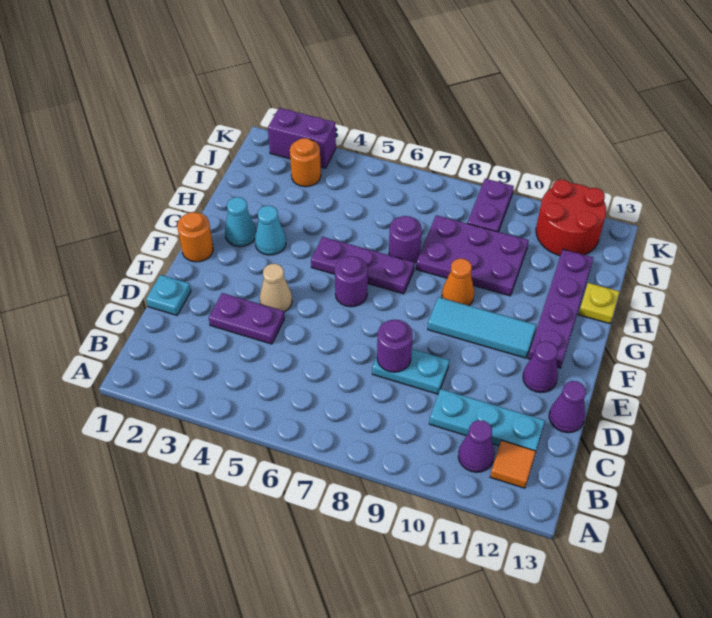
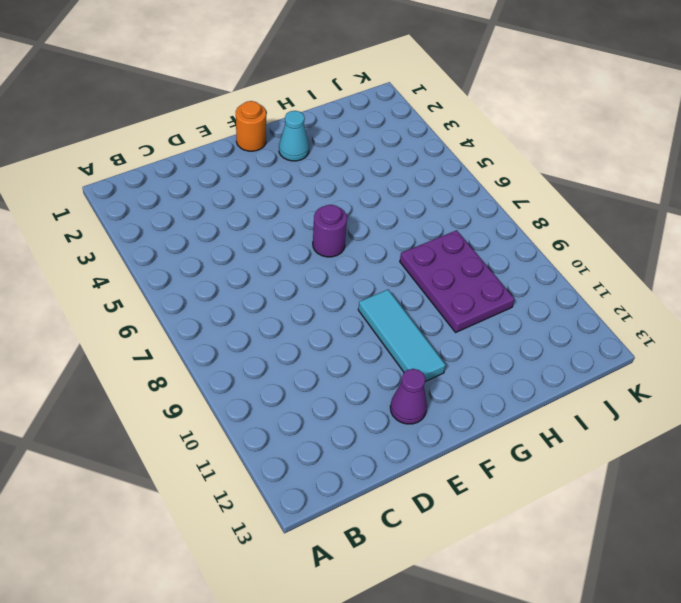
none -> purple cone B11 level 1
none -> orange tile B12 level 1
none -> cyan plate C10:C12 level 1

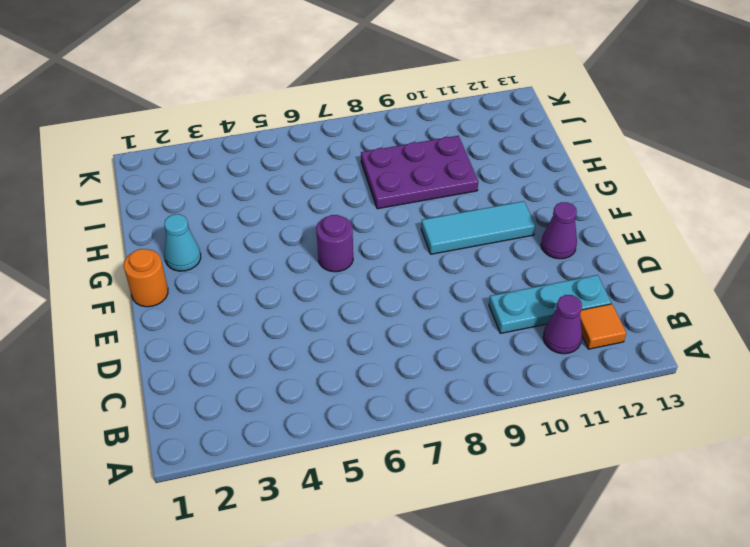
none -> cyan plate D1 level 1
none -> purple plate D3:D4 level 1
none -> cyan plate D8:D9 level 1

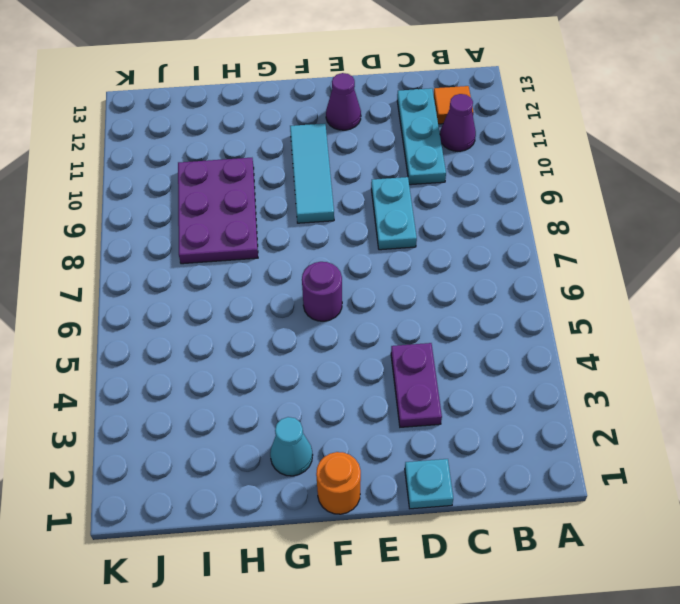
none -> purple cone D13 level 1
none -> tan cone E4 level 1
none -> purple plate F12:I12 level 1

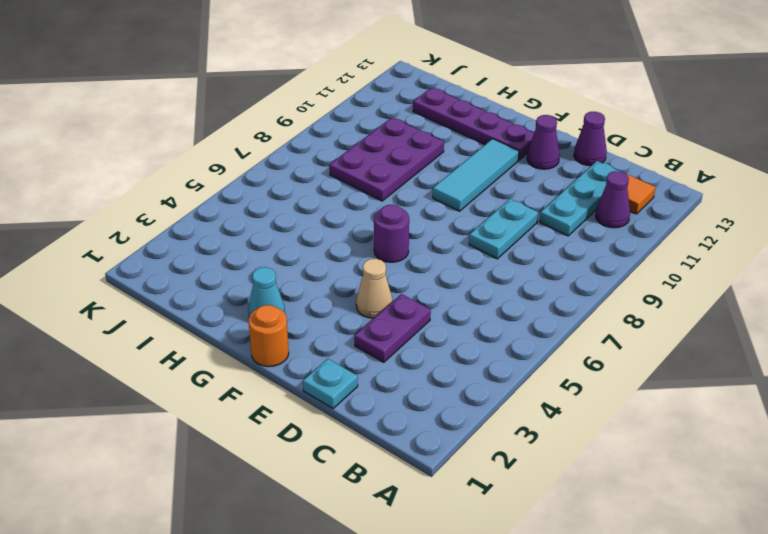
none -> cyan cone G3 level 1
none -> purple plate G5:G7 level 1
none -> orange cone G9 level 1

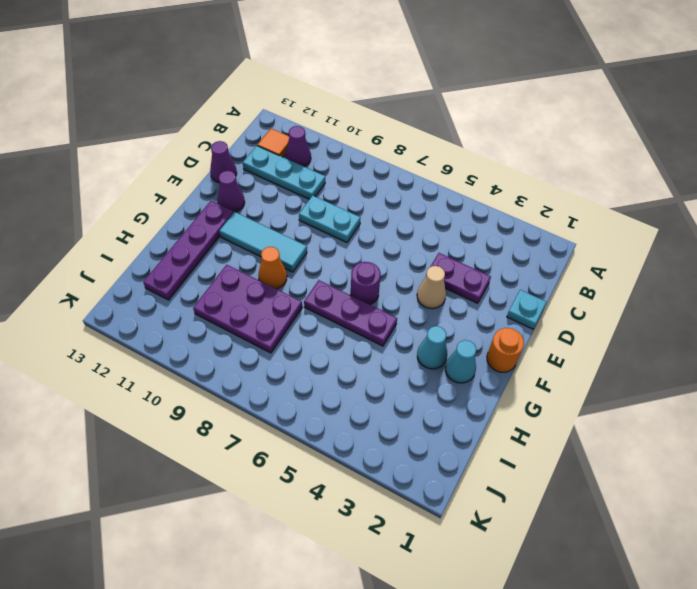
none -> purple round brick H7 level 1
none -> yellow plate H13 level 1
none -> orange round brick J3 level 1

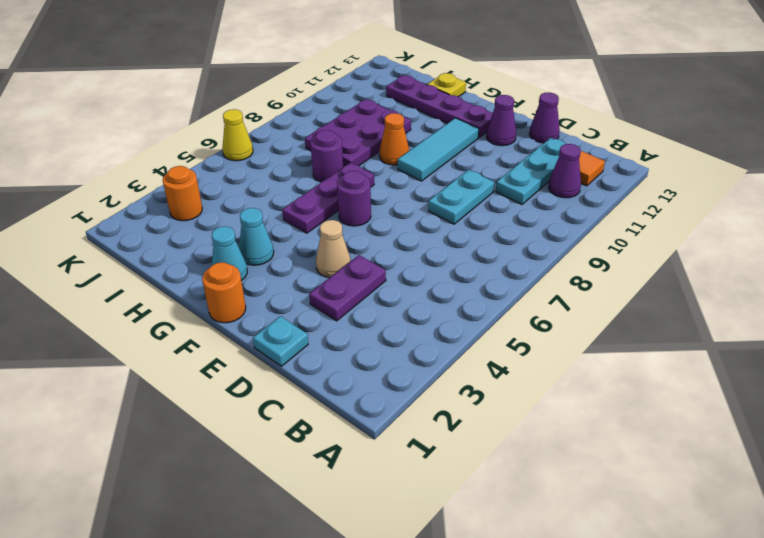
yellow cone K6 level 1 -> none
none -> purple plate J9:K9 level 1
none -> red round brick J11:K12 level 1
none -> purple brick K2:K3 level 1

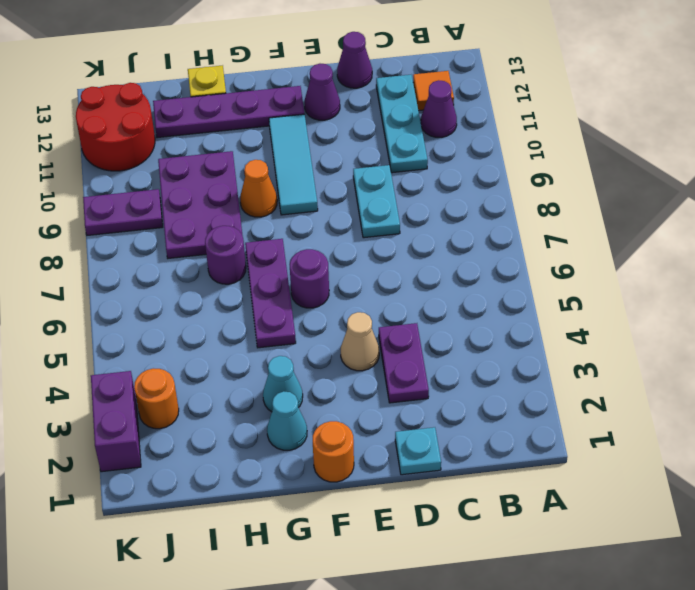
none -> purple round brick D8 level 2

